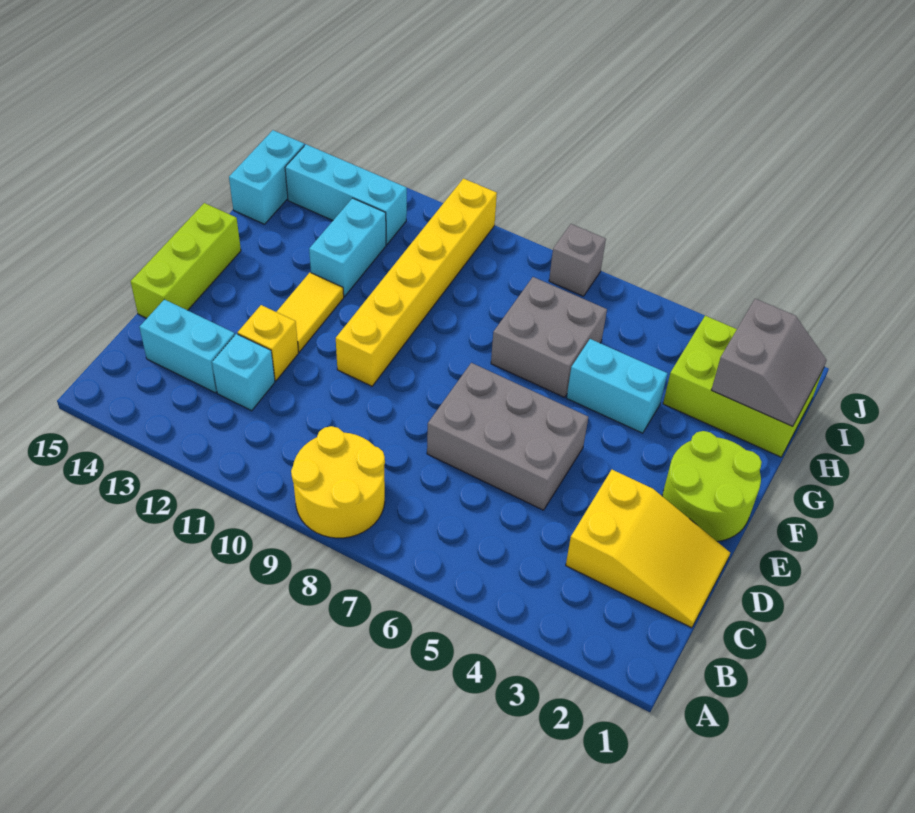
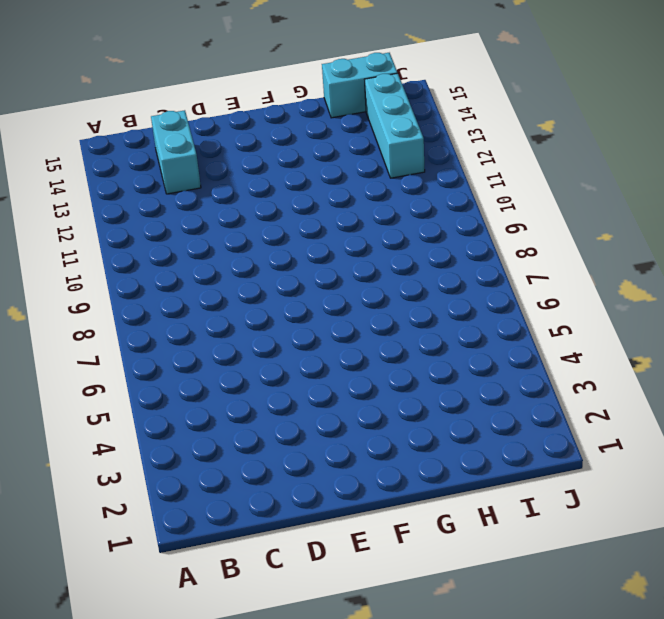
none -> yellow round brick A8:B9 level 1
none -> yellow slope C1:D3 level 1 top 3
none -> cyan brick C12 level 1

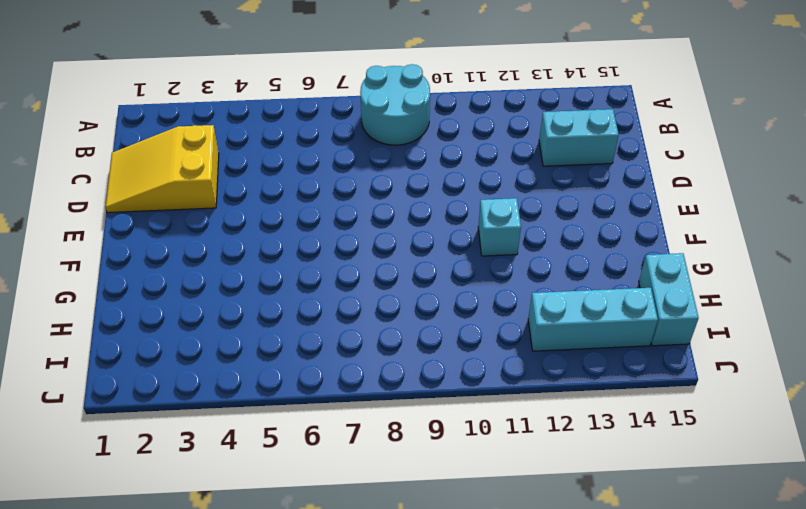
cyan round brick A8:B9 level 1 -> yellow round brick A8:B9 level 1
cyan brick F11 level 1 -> cyan brick C12 level 1
none -> grey brick D5:E7 level 1
none -> yellow brick D12 level 1
none -> lime brick D15:F15 level 1

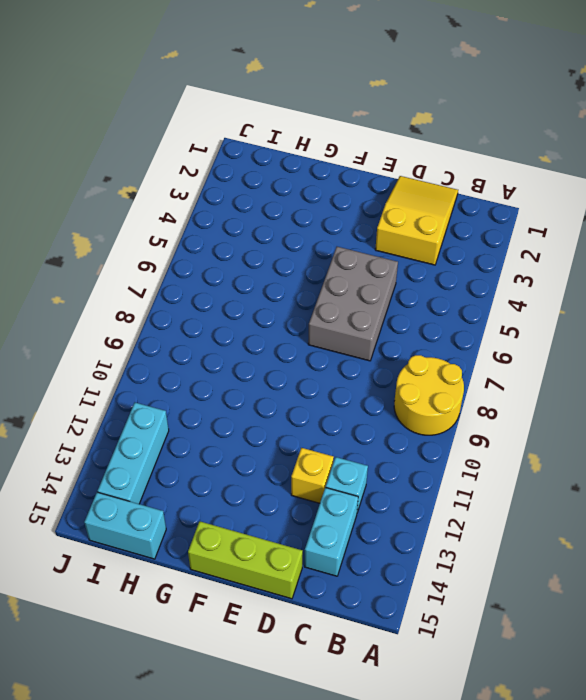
none -> lime round brick E1:F2 level 1
none -> yellow brick E10:J10 level 1
none -> yellow tile E12:F12 level 1

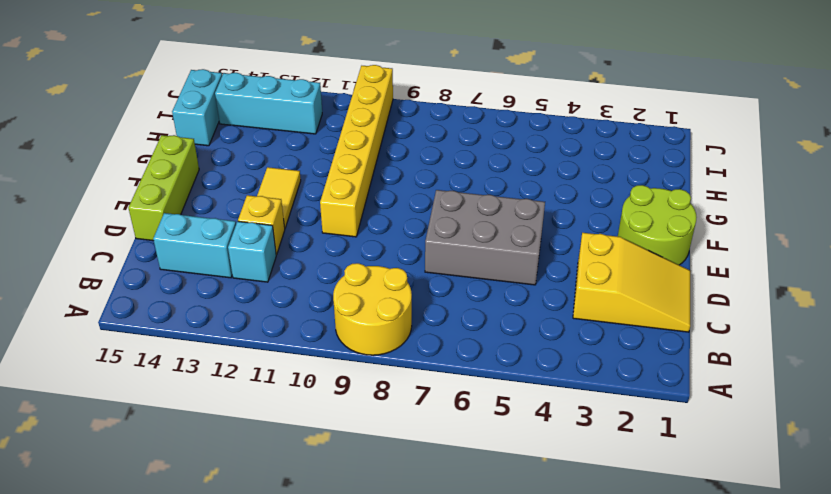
none -> cyan brick G4:G5 level 1
none -> grey brick G6:H7 level 1
none -> cyan brick G12:H12 level 1

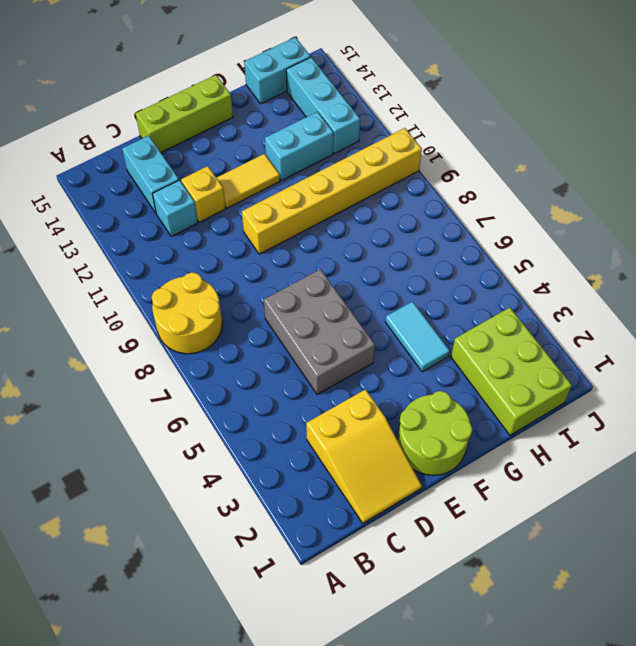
cyan tile G4:G5 level 1 -> cyan brick G4:G5 level 1
none -> grey brick G6:H7 level 1
none -> grey brick J7 level 1
none -> grey slope H1:I2 level 2 top 2

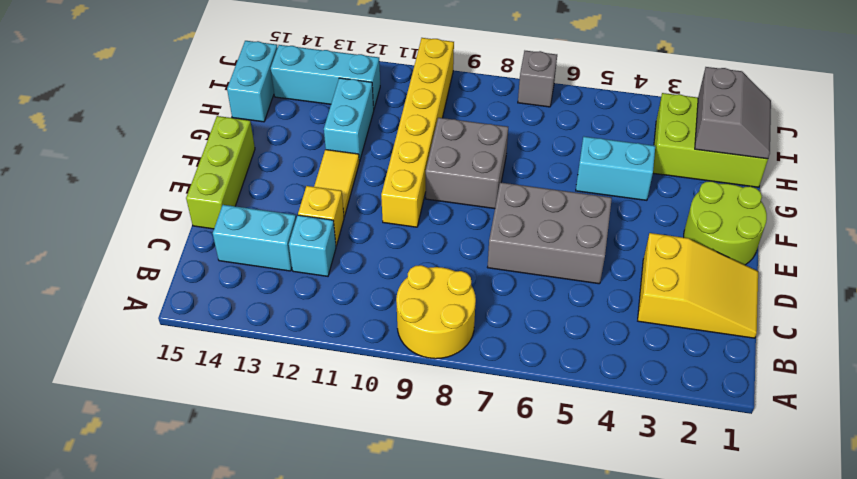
grey brick F8:G9 level 1 -> grey brick G6:H7 level 1

